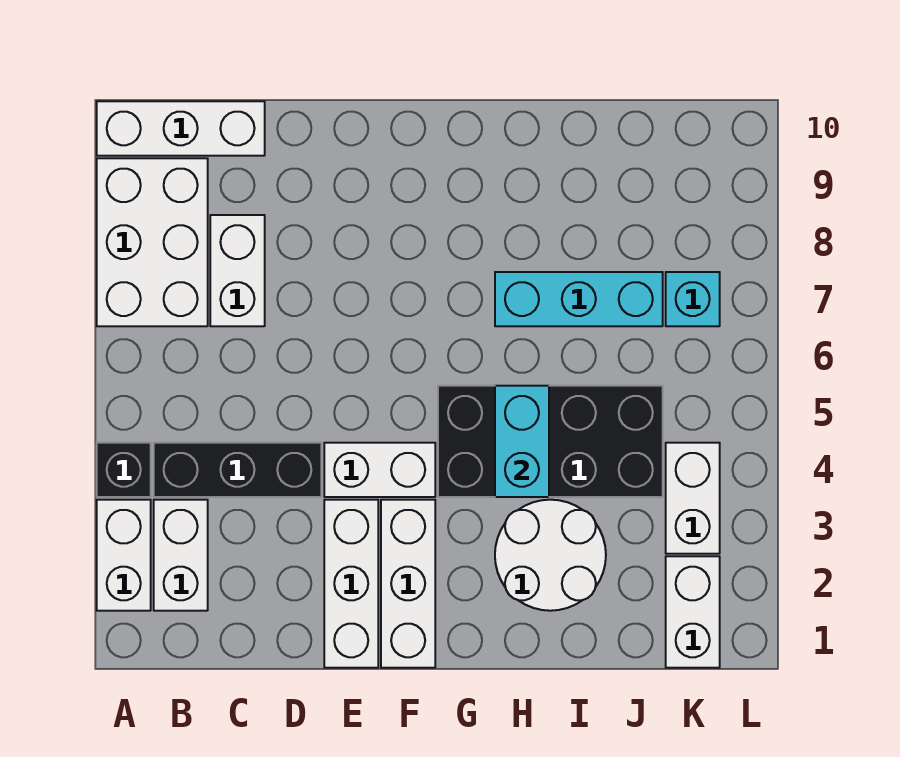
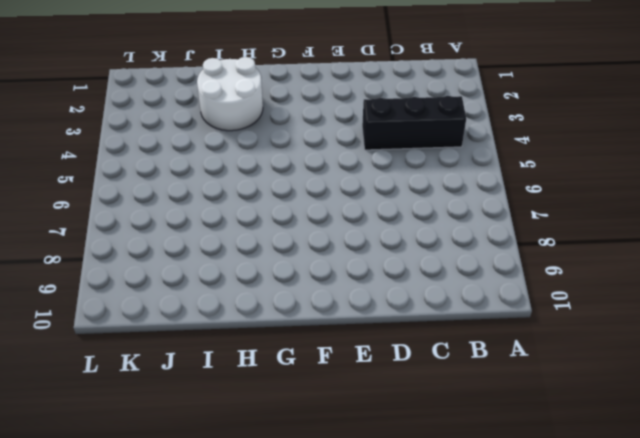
none -> white brick A2:A3 level 1
none -> black brick A4 level 1
none -> white brick A7:B9 level 1

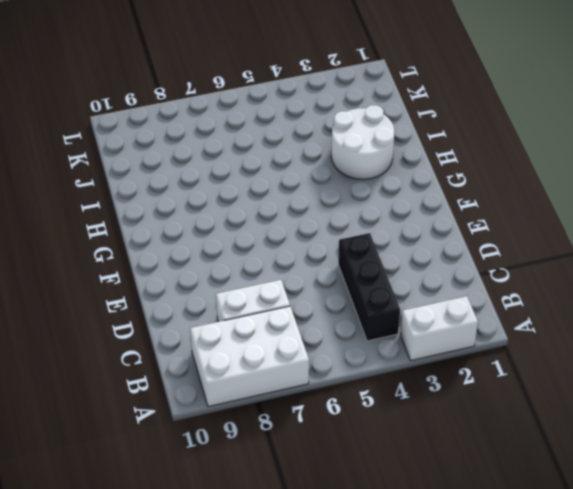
none -> black brick A4 level 1
none -> white brick A10:C10 level 1
none -> white brick B2:B3 level 1

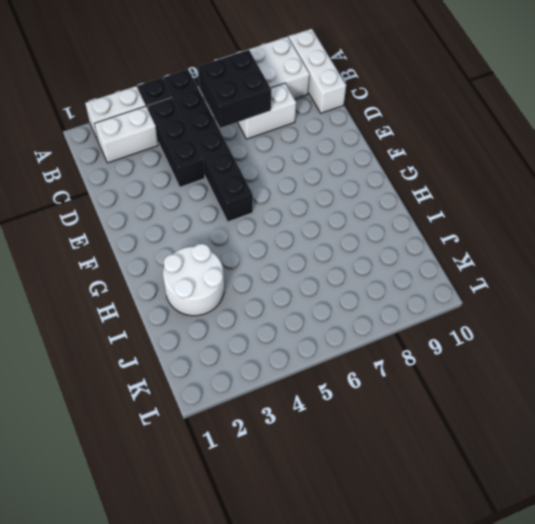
black brick A5:F5 level 1 -> none
black brick B6:C7 level 2 -> none
none -> white brick E1:E3 level 1
none -> white brick E4:F4 level 1
none -> white brick F1:F3 level 1

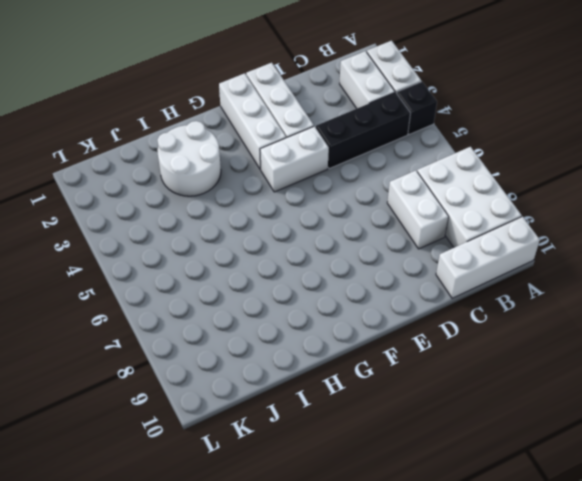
none -> black brick G4:J5 level 1
none -> cyan brick H7:J7 level 1
none -> white brick K1:K2 level 1

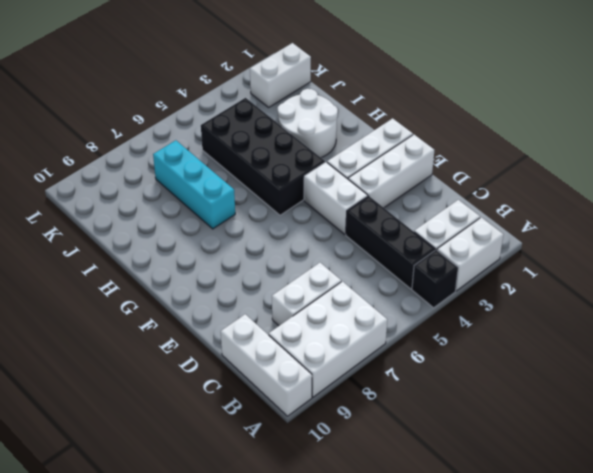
none -> white brick K3:K4 level 1
none -> cyan brick K7 level 1
none -> cyan brick H4:H5 level 2

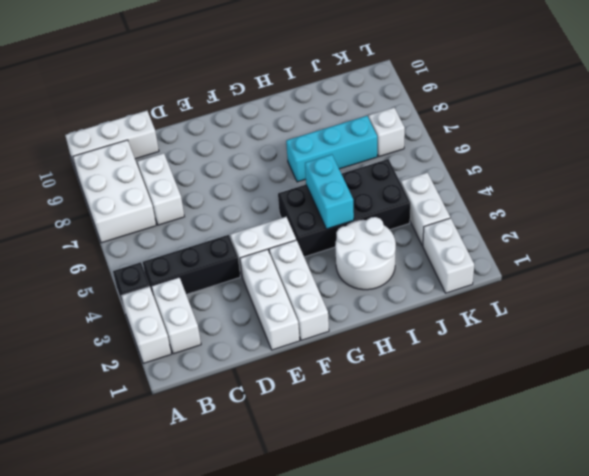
white brick K7 level 1 -> cyan brick K7 level 1

